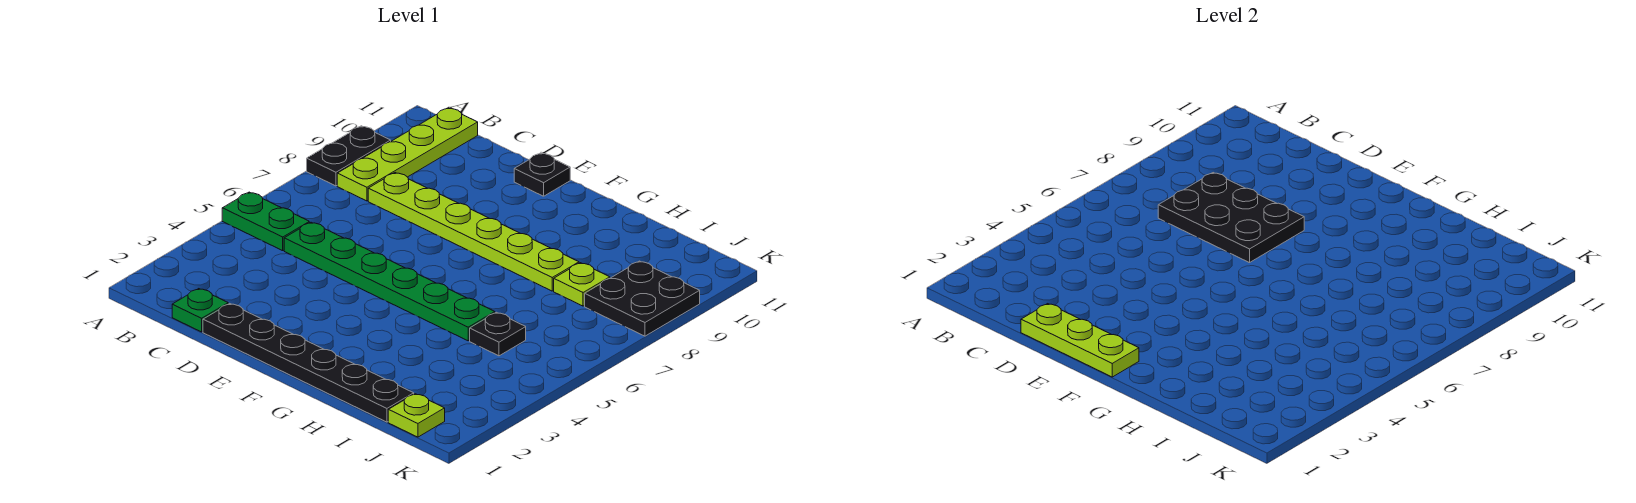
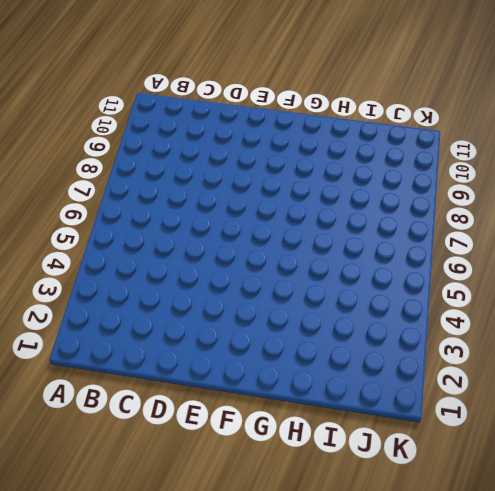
none -> green plate A5:B5 level 1
none -> black plate A8:A9 level 1
none -> lime plate B8:B11 level 1

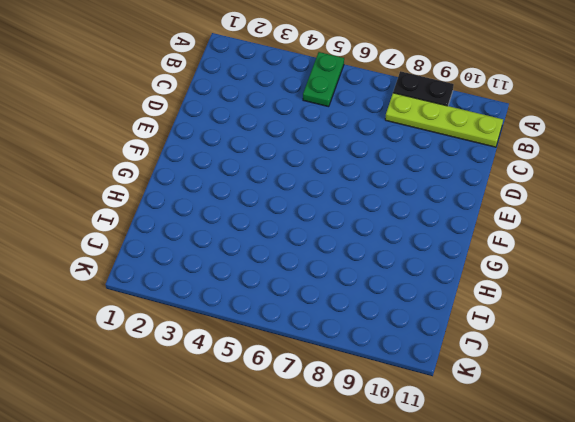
none -> green plate C1 level 1
none -> green plate C5:H5 level 1
none -> lime plate C8:H8 level 1

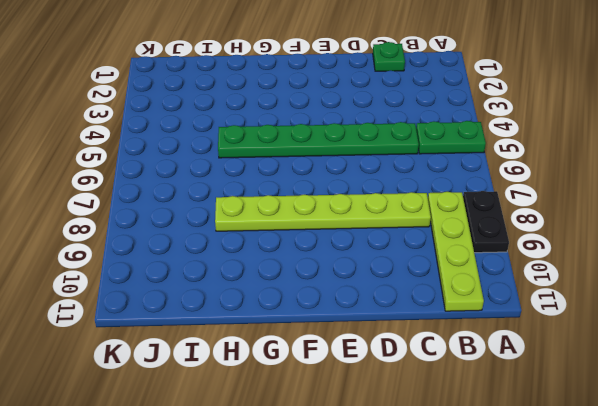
none -> black plate D1:I1 level 1
none -> black plate E11 level 1
none -> black plate I5 level 1

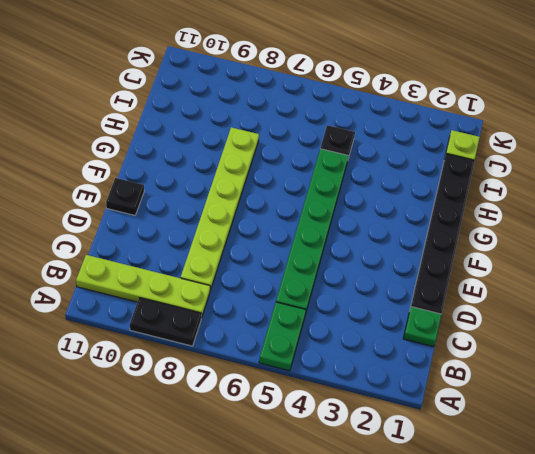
none -> lime plate I8 level 1
none -> black plate J8:K9 level 1
none -> black plate C7:E8 level 2

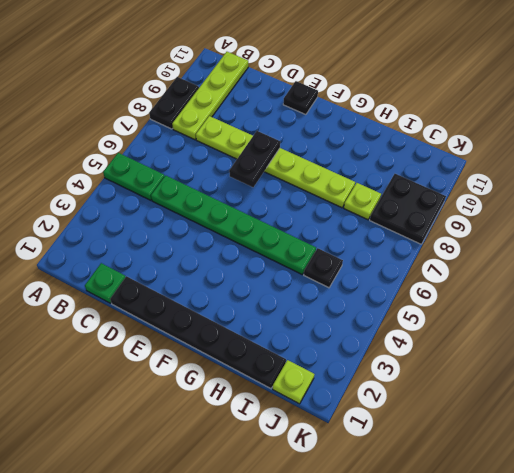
black plate E7:E8 level 2 -> black plate C7:E8 level 2
none -> lime plate D1:F1 level 2

